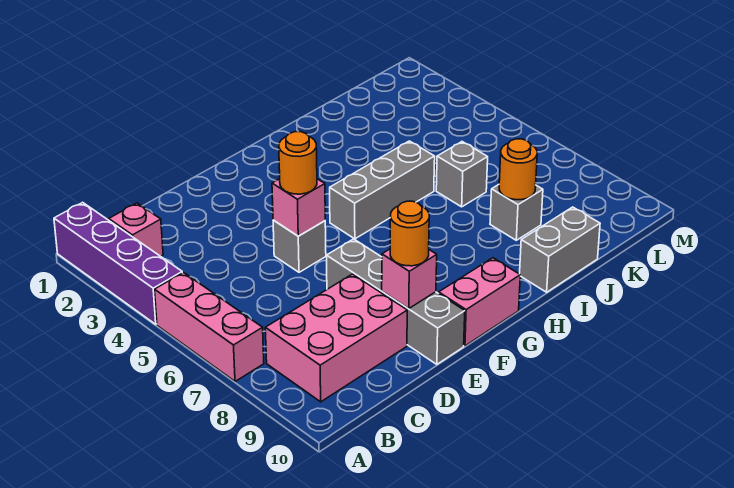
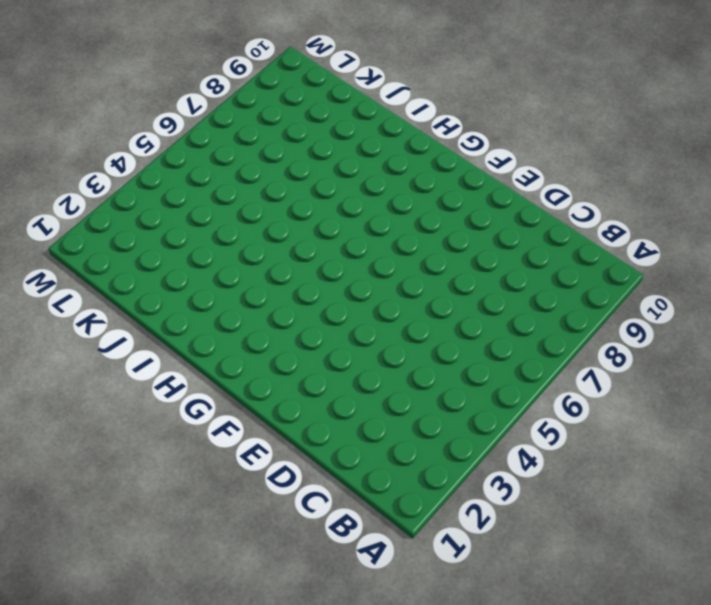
none -> purple brick A1:A4 level 1
none -> pink brick A5:A7 level 1
none -> pink brick B2 level 1

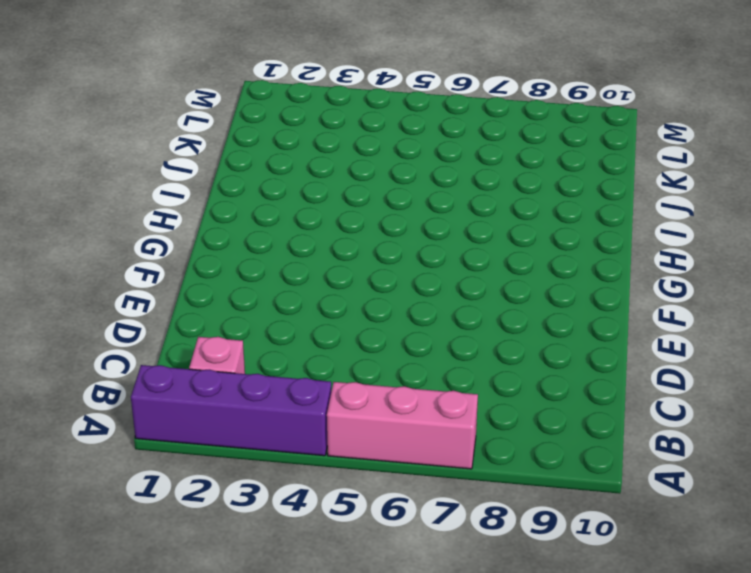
none -> pink brick B8:D9 level 1
none -> grey brick E5 level 1
none -> grey brick E7:E10 level 1

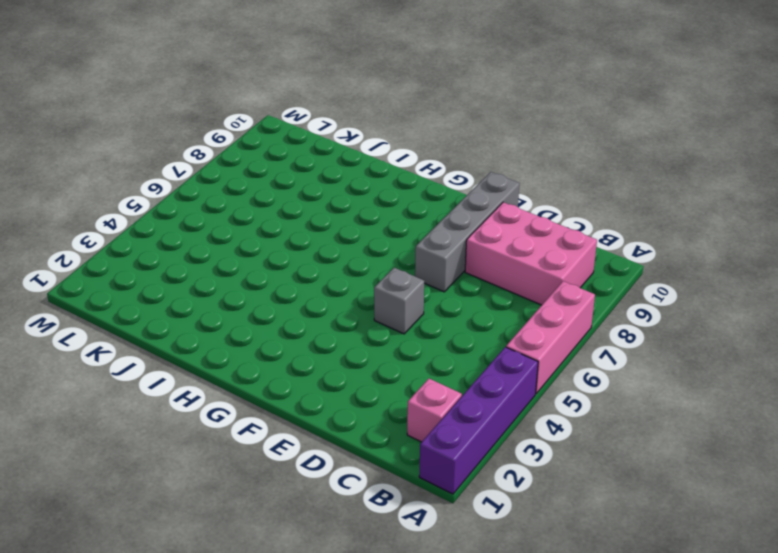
none -> pink brick F10:G10 level 1
none -> grey brick G5:I5 level 1
none -> grey brick I10:J10 level 1

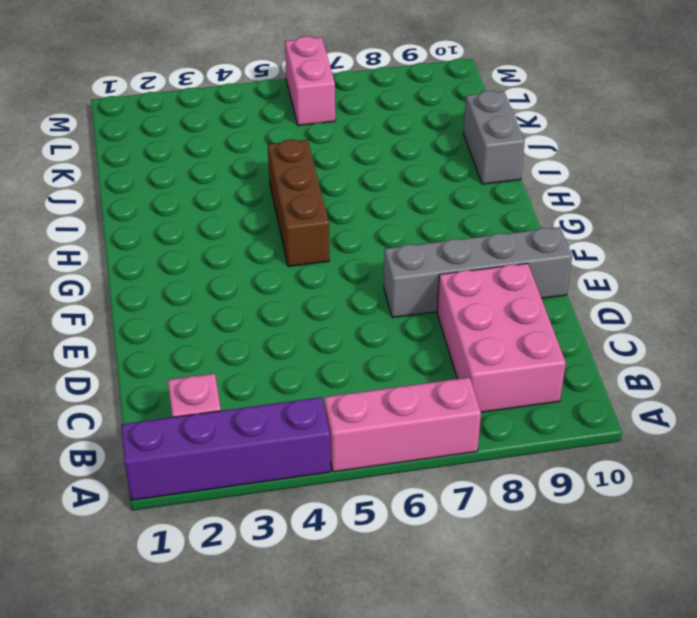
brown brick G5:I5 level 1 -> grey brick G5:I5 level 1
pink brick L6:M6 level 1 -> pink brick F10:G10 level 1
none -> grey brick E5 level 1
none -> grey brick J6 level 1
none -> grey brick J8 level 1

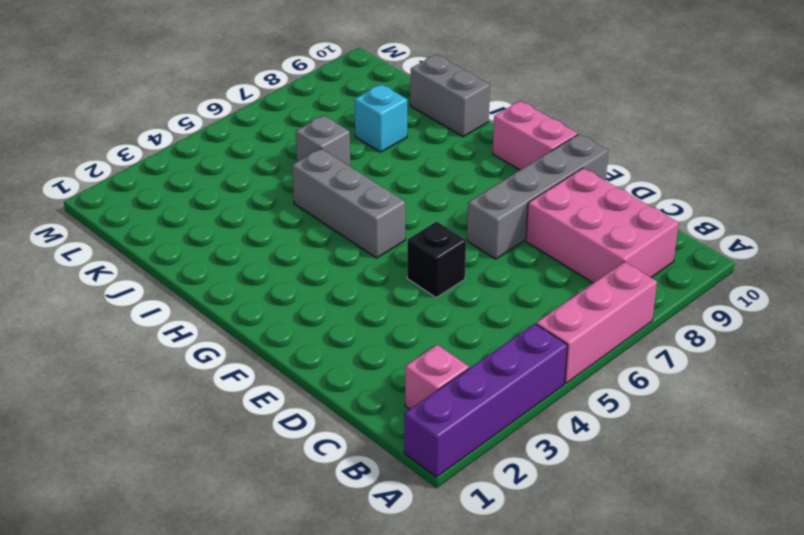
black brick E5 level 1 -> grey brick E5 level 1
cyan brick J8 level 1 -> grey brick J8 level 1
none -> pink brick E5 level 2
none -> pink brick E9 level 2
none -> orange round brick J8 level 2

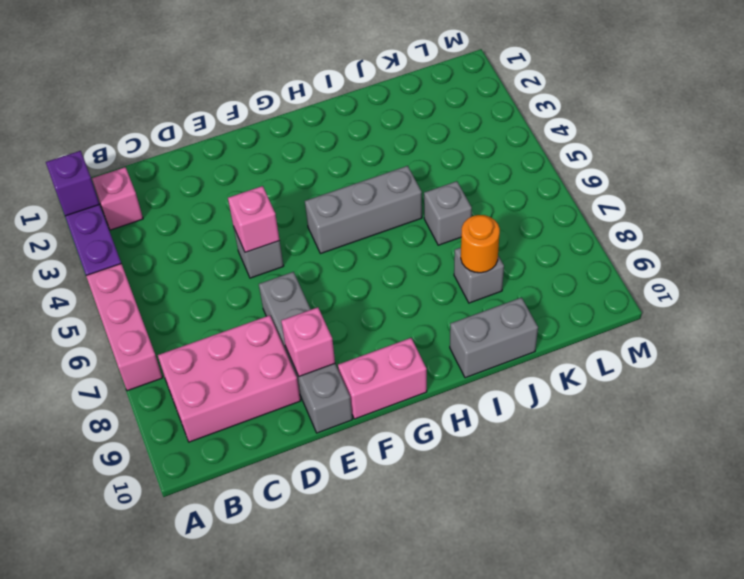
purple brick A2 level 2 -> none
none -> orange round brick E5 level 3
none -> orange round brick E9 level 3

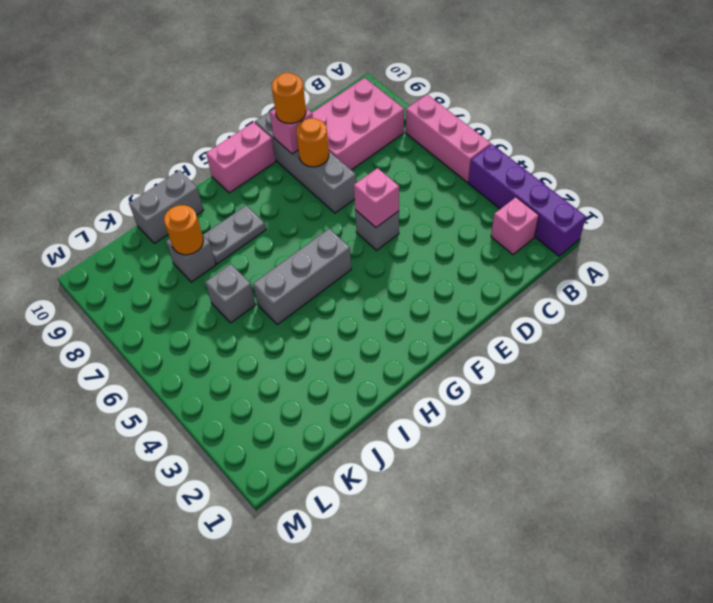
orange round brick E8 level 2 -> orange round brick E5 level 3
grey plate H8:I8 level 1 -> none

